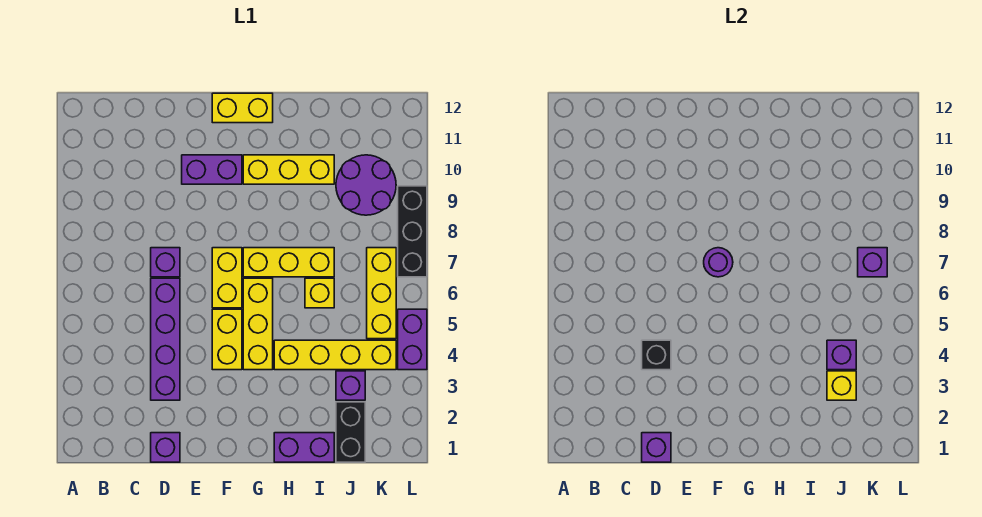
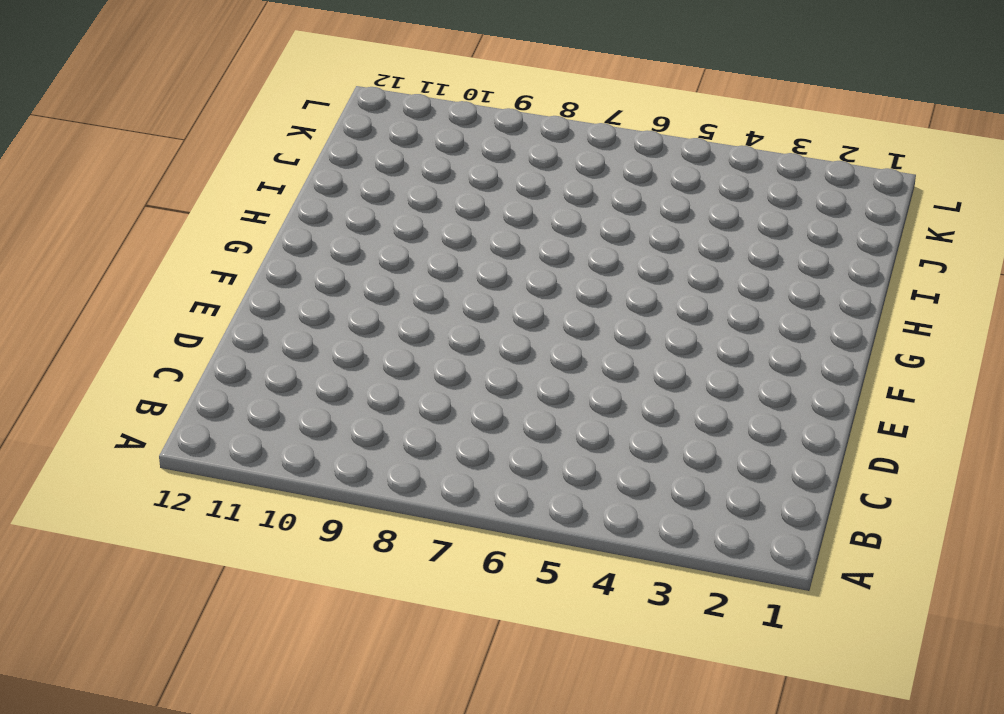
none -> purple brick D1 level 1
none -> purple brick D3:D6 level 1
none -> purple brick D7 level 1

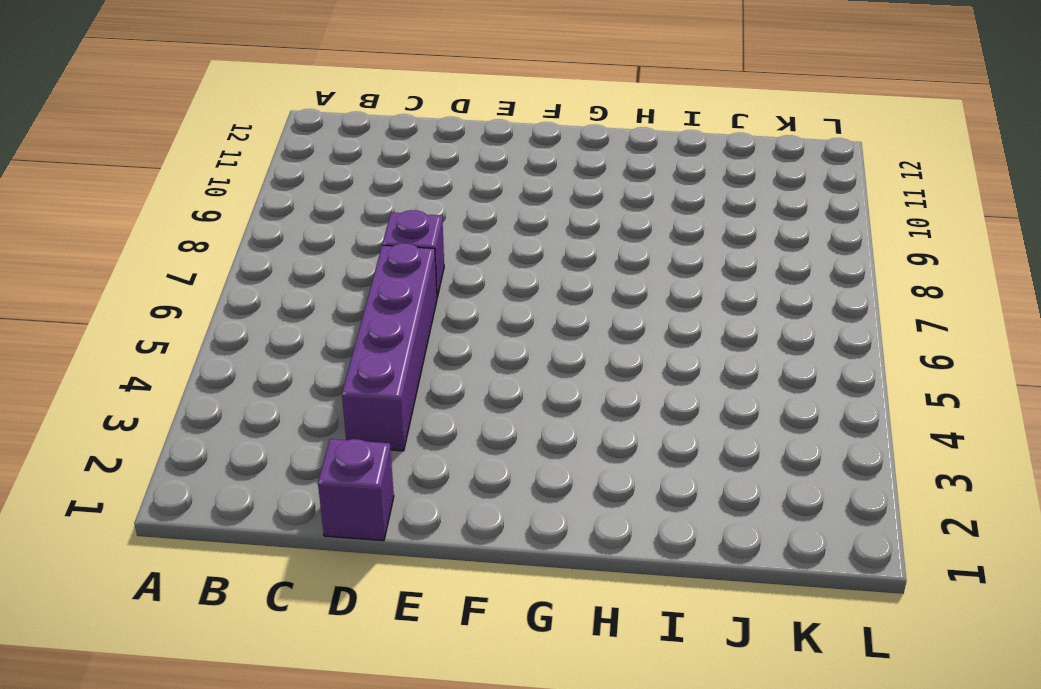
none -> purple brick E10:F10 level 1
none -> yellow brick F4:F5 level 1
none -> yellow brick F6:F7 level 1

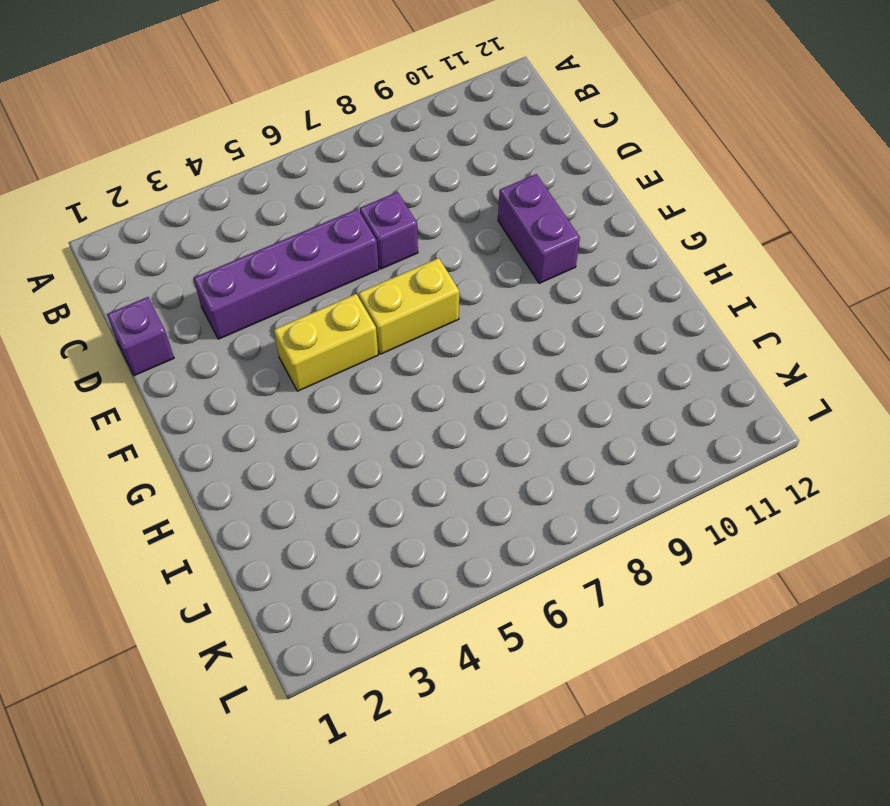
none -> yellow brick F12:G12 level 1
none -> yellow brick G4:G6 level 1
none -> yellow brick G7:I7 level 1

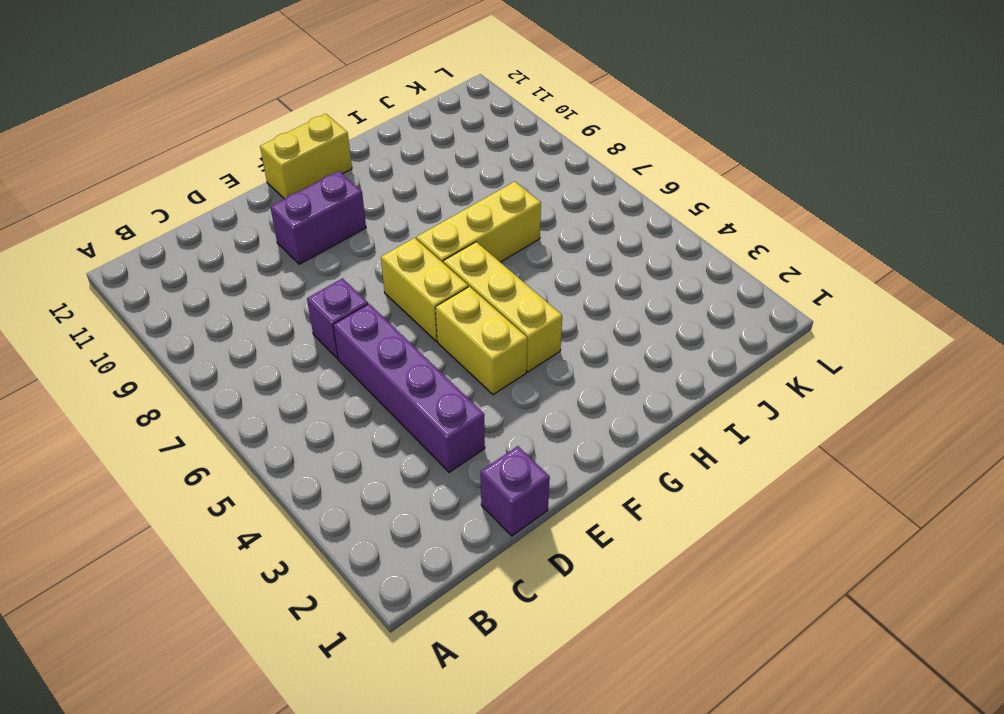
none -> yellow brick G10:I10 level 1
none -> purple brick H1:I1 level 1
none -> yellow brick H4:K4 level 1

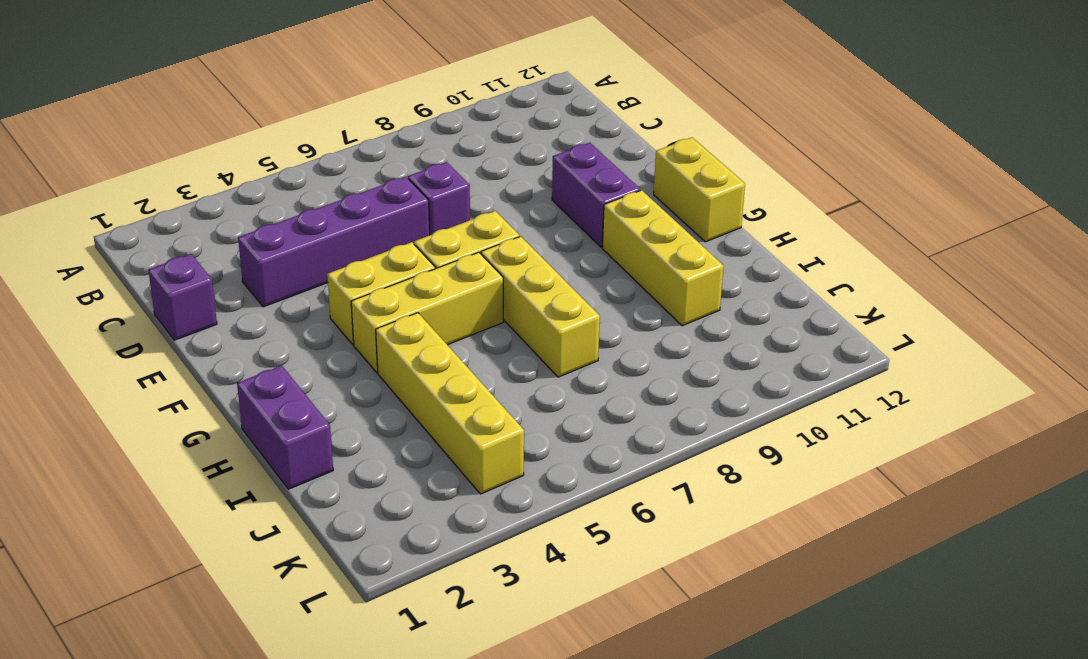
none -> yellow brick I6 level 1
none -> black brick J1:J2 level 1
none -> purple brick J3 level 1

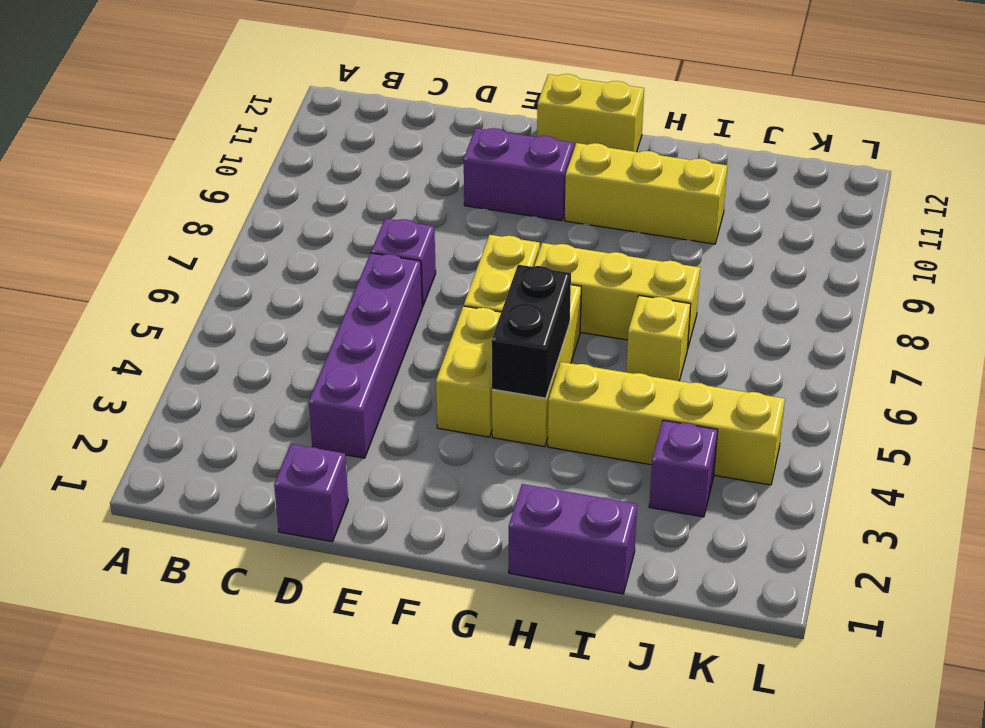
black brick G4:G5 level 2 -> black brick J1:J2 level 1
none -> purple round brick J9:K10 level 1
none -> yellow brick K5:K7 level 1
none -> purple brick L4:L5 level 1

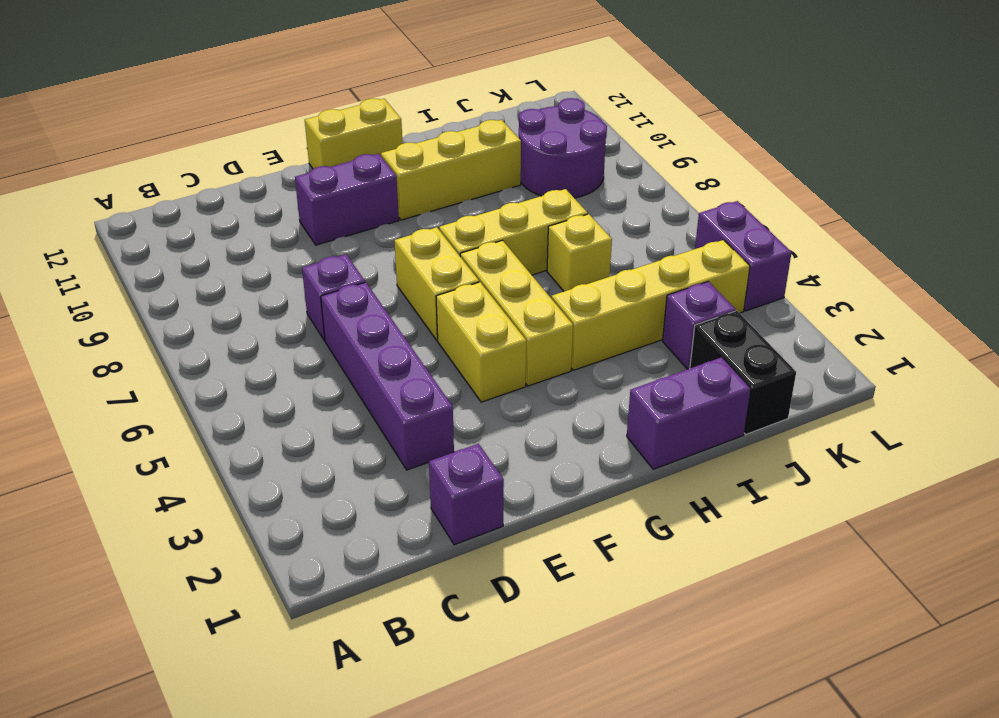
none -> yellow brick K5:K7 level 1
none -> black brick L7:L9 level 1
none -> purple brick D1 level 2

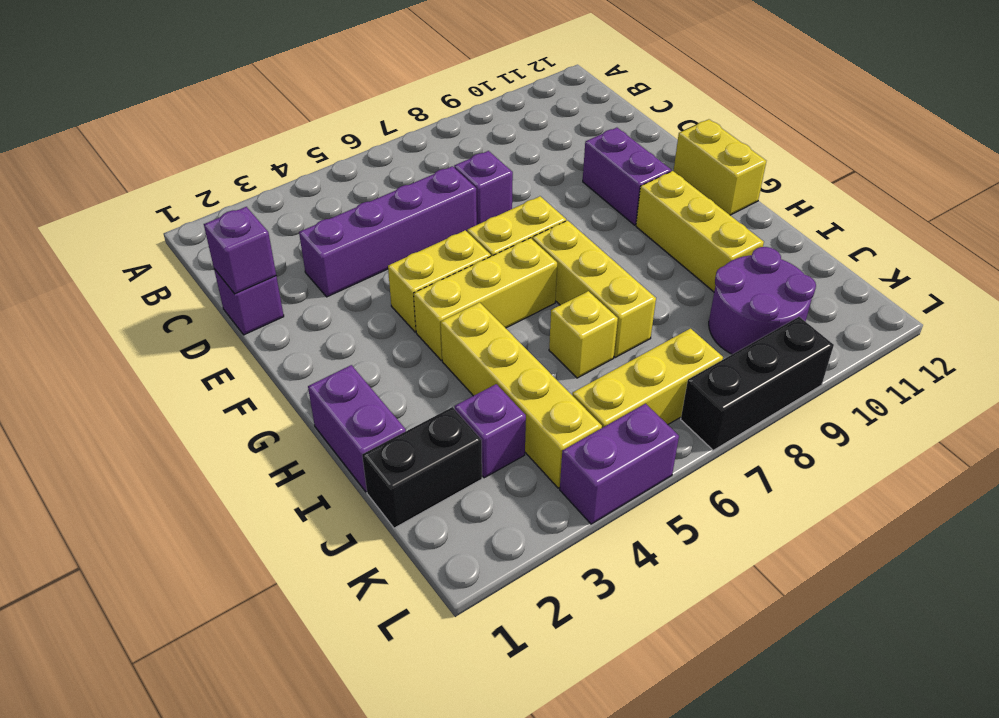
none -> black brick D4 level 2
none -> purple round brick F7 level 2
none -> yellow brick J3 level 2

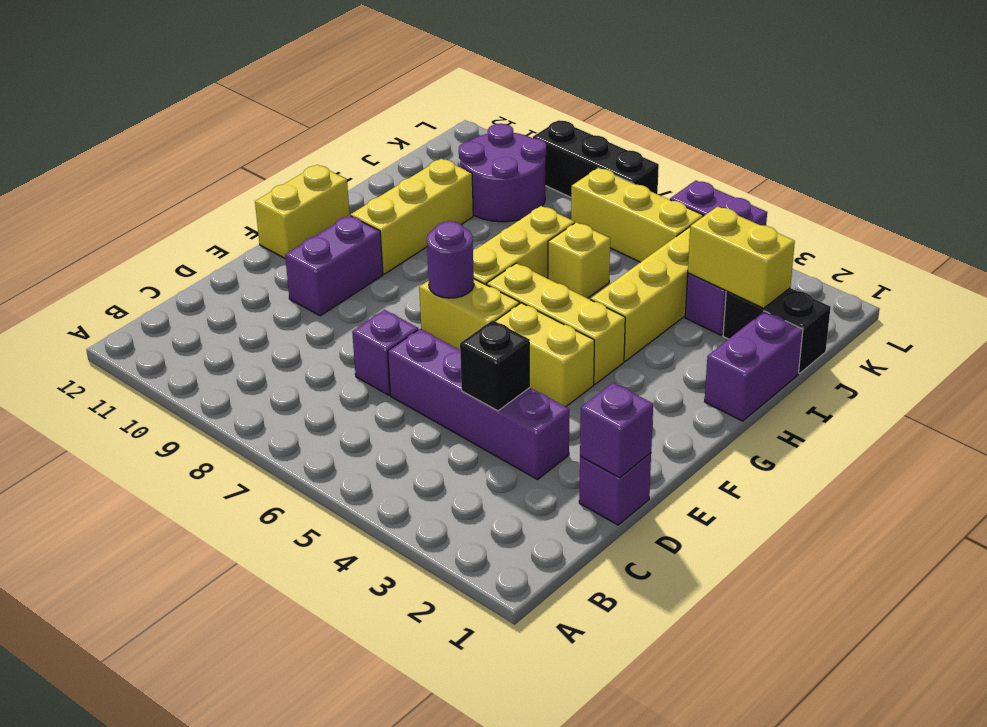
yellow brick J2:J3 level 2 -> yellow brick J3 level 2
none -> purple brick J4 level 2
none -> purple brick K7 level 2

